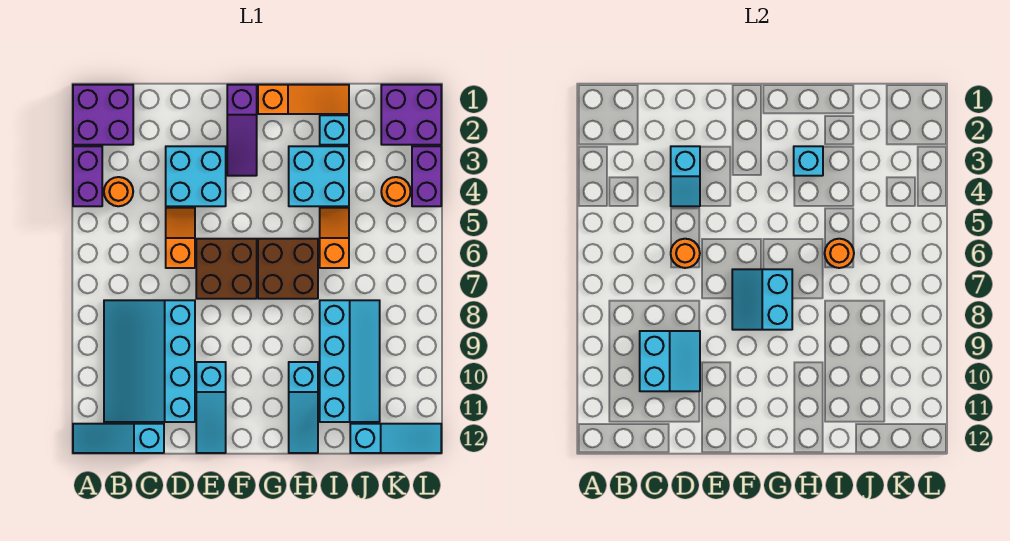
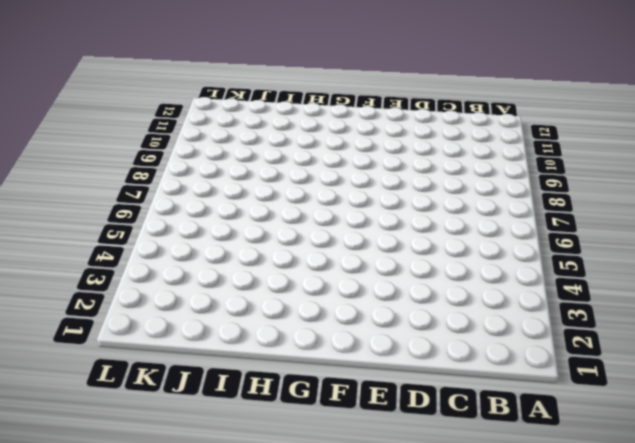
none -> purple brick A1:B2 level 1
none -> purple brick A3:A4 level 1
none -> cyan slope A12:C12 level 1 top C

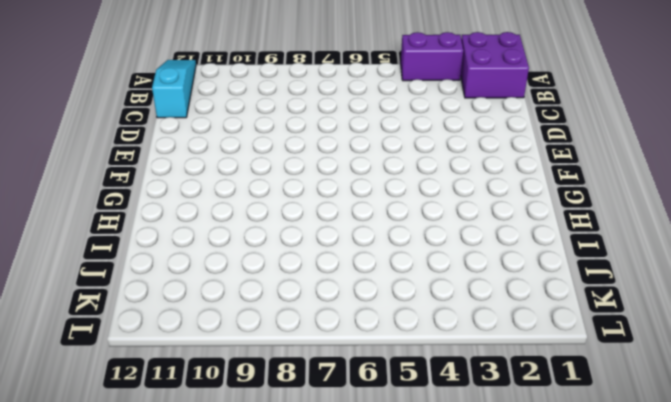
none -> orange round brick B4 level 1
none -> cyan slope B8:D11 level 1 top D
none -> cyan brick D3:E4 level 1

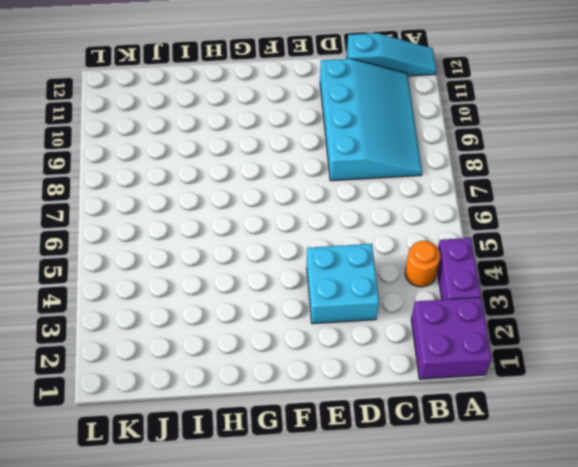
none -> orange slope D5:D6 level 1 top 6
none -> brown brick E6:F7 level 1
none -> cyan slope E10:E12 level 1 top 10

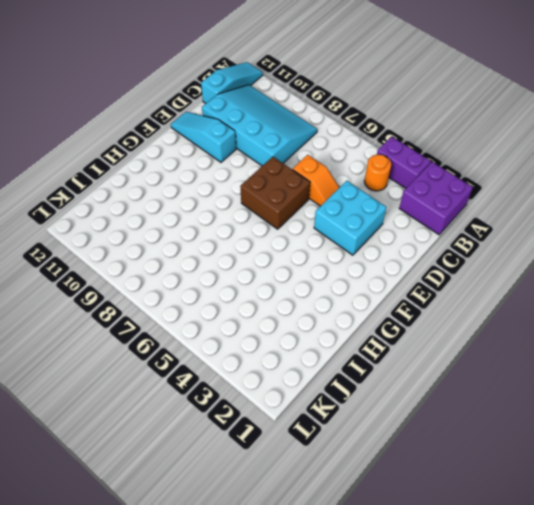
none -> purple slope F1:F3 level 1 top 1
none -> orange slope G1:I1 level 1 top G
none -> brown brick G6:H7 level 1

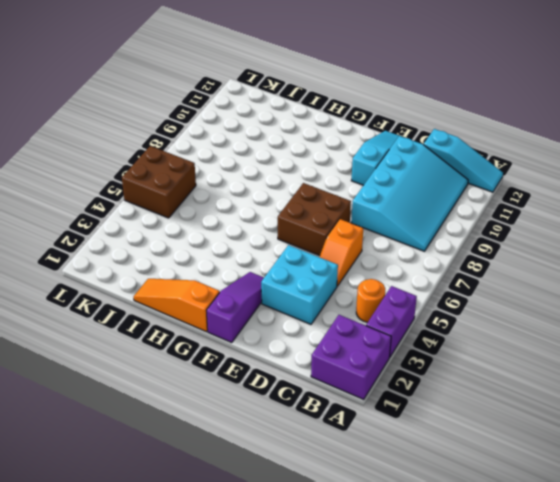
brown brick K5:L6 level 1 -> brown brick G6:H7 level 1
none -> cyan brick H3:I4 level 1
none -> cyan slope H10:H12 level 1 top 10
none -> cyan brick I2 level 1

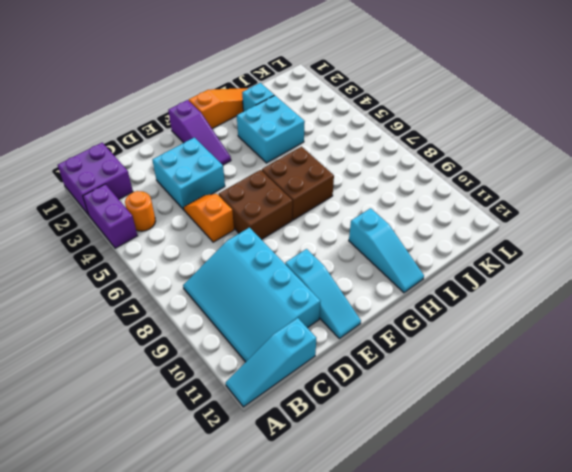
none -> orange slope I5:I6 level 1 top 6
none -> cyan slope I8:J11 level 1 top I
none -> cyan slope J12:L12 level 1 top J

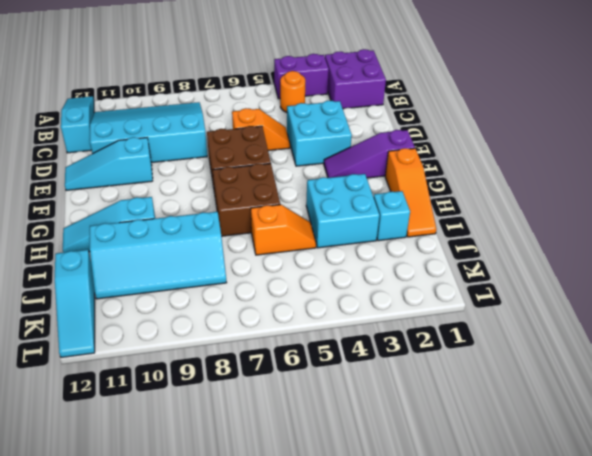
none -> purple brick K1:L2 level 1
none -> orange round brick K4 level 1
none -> purple brick L3:L4 level 1

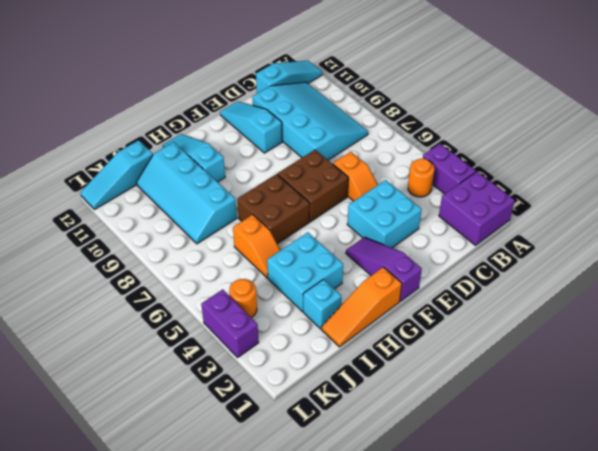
none -> purple brick K1:L2 level 1
none -> cyan slope C9:D10 level 2 top C
none -> cyan slope D3:D4 level 2 top 3

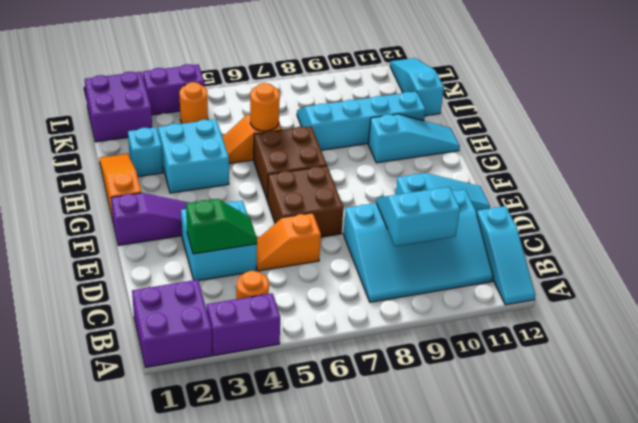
green slope D3:D4 level 2 top 3 -> cyan slope D3:D4 level 2 top 3
none -> orange round brick D6 level 2
none -> cyan slope F7:G8 level 2 top G
none -> cyan brick H3 level 2

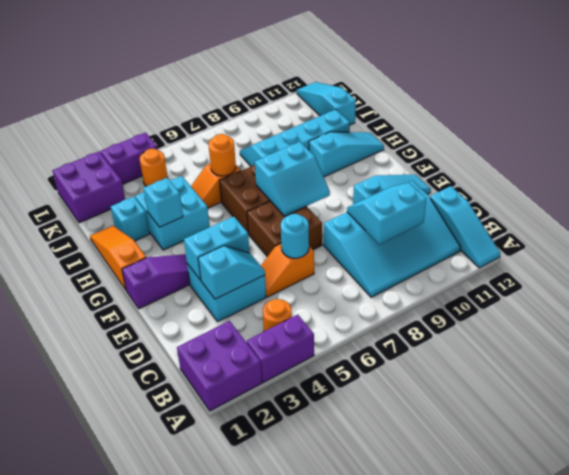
cyan round brick D6 level 2 -> orange round brick D6 level 2
cyan brick E3:E4 level 2 -> none

